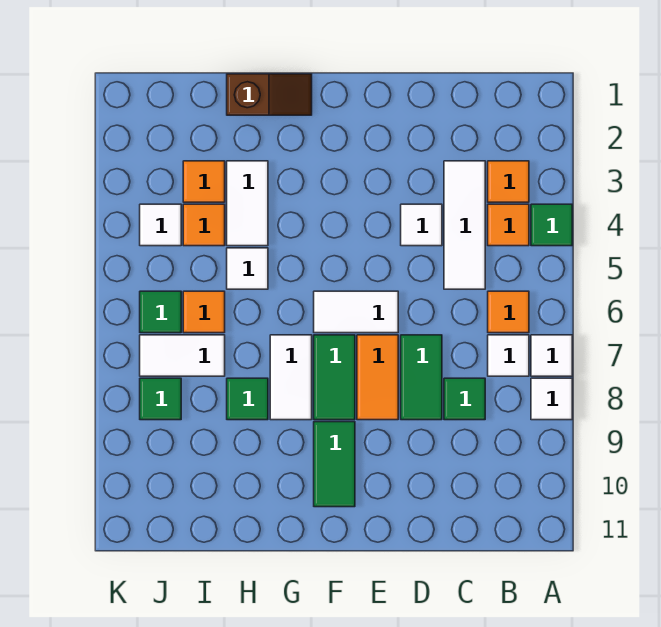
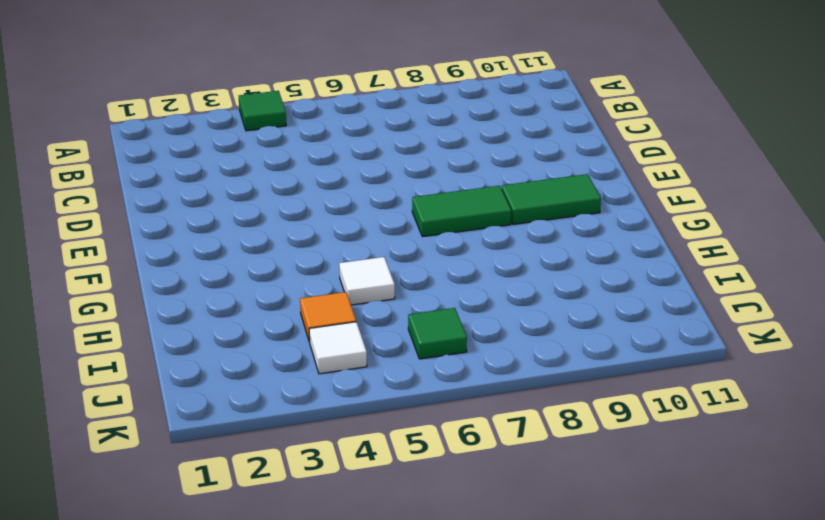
none -> white tile A7 level 1
none -> white tile A8 level 1
none -> orange tile B3 level 1

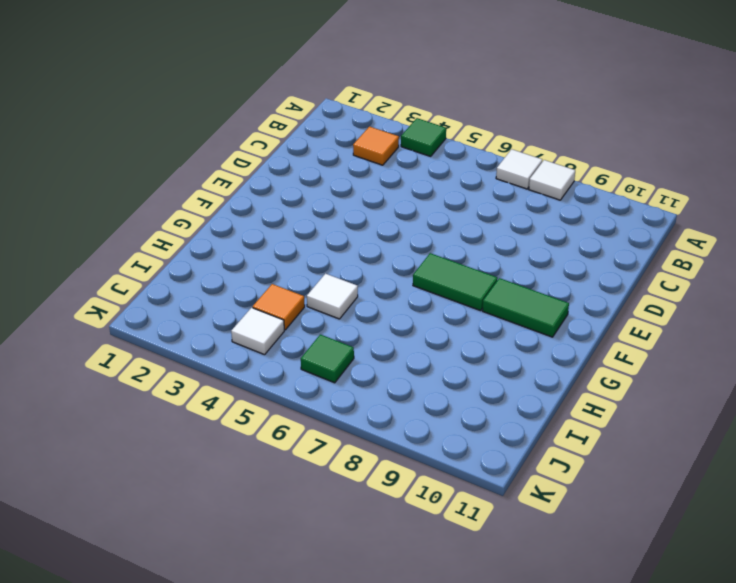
none -> orange tile B4 level 1
none -> orange tile B6 level 1
none -> white tile B7 level 1

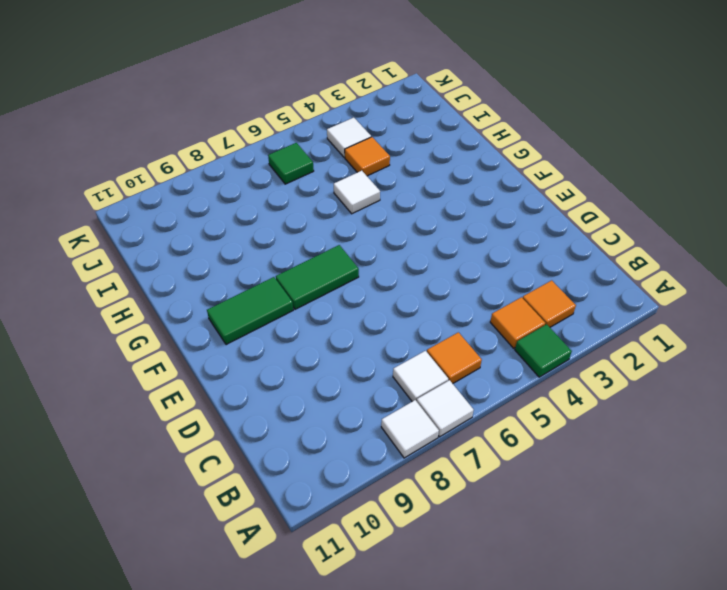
none -> white tile C3:C5 level 1
none -> green tile C8 level 1
none -> white tile D4 level 1

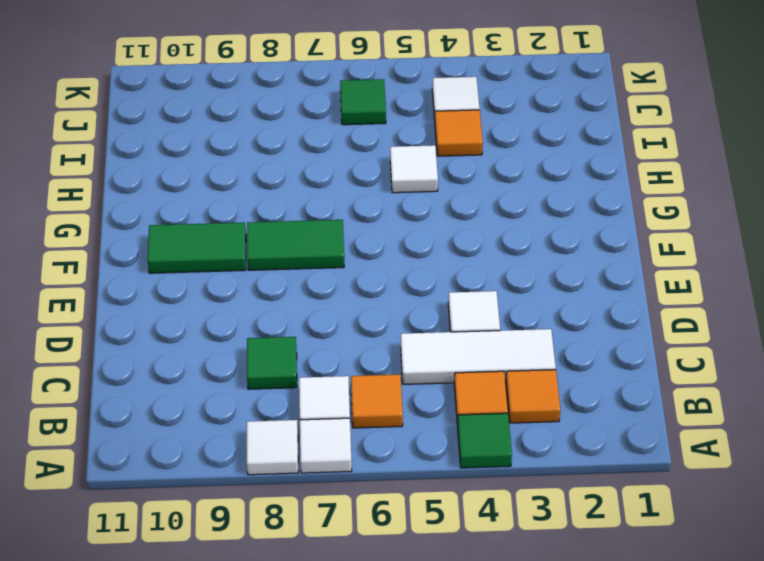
none -> green tile D7:D8 level 1
none -> white tile E6:F6 level 1
none -> orange tile E7:E8 level 1

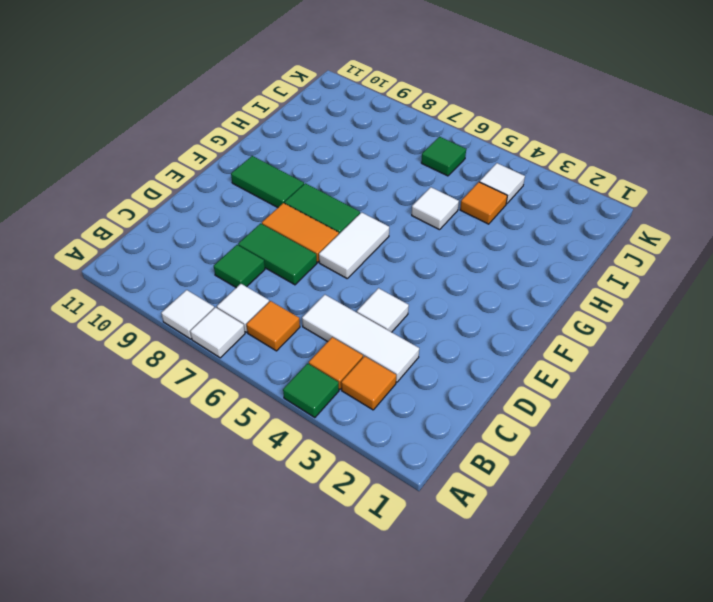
none -> brown slope G1:H1 level 1 top H
none -> white tile G7:G8 level 1
none -> white tile H3:H4 level 1

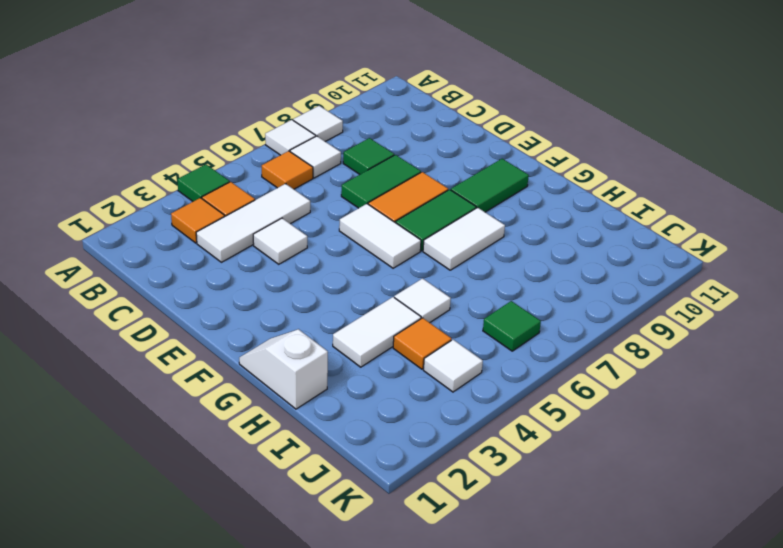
white slope G1:H1 level 1 top H -> brown slope G1:H1 level 1 top H
none -> green tile H8 level 1
none -> orange tile I3 level 1
none -> orange tile I6 level 1

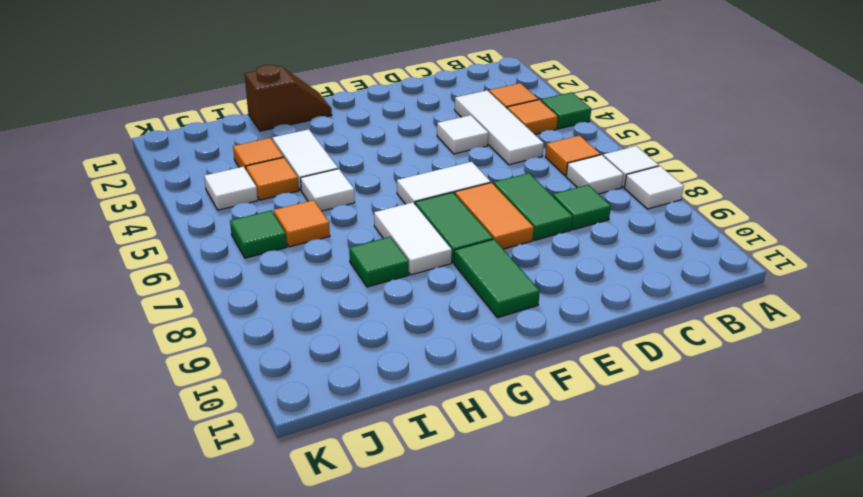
none -> white tile I7:J7 level 1
none -> green tile J8 level 1

